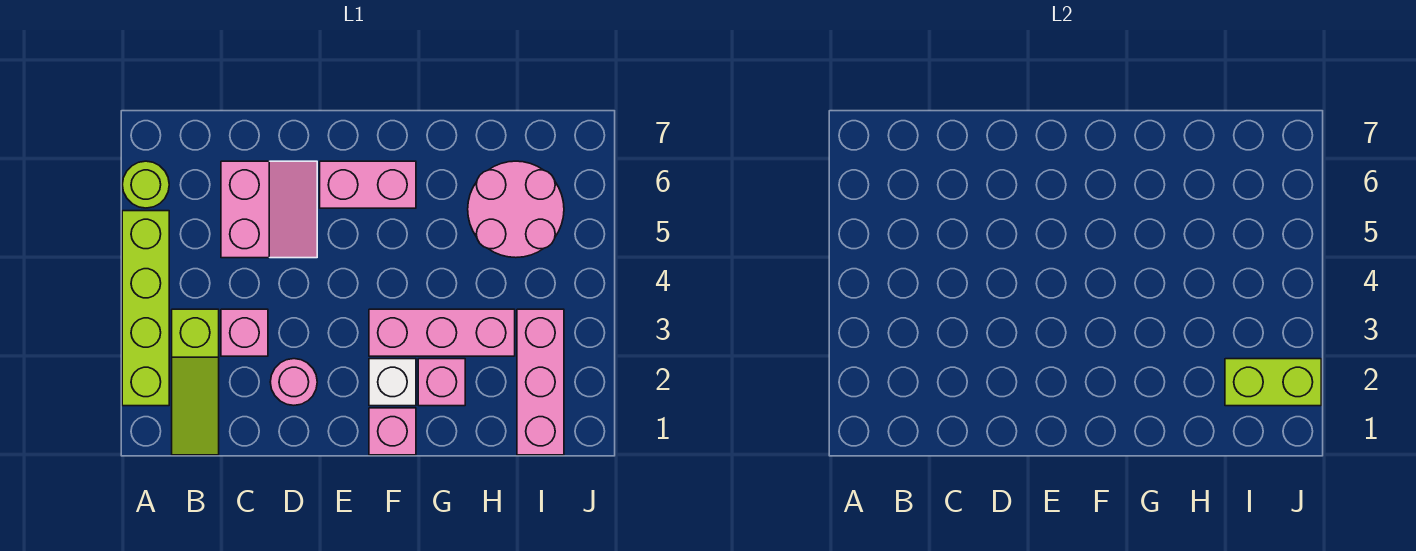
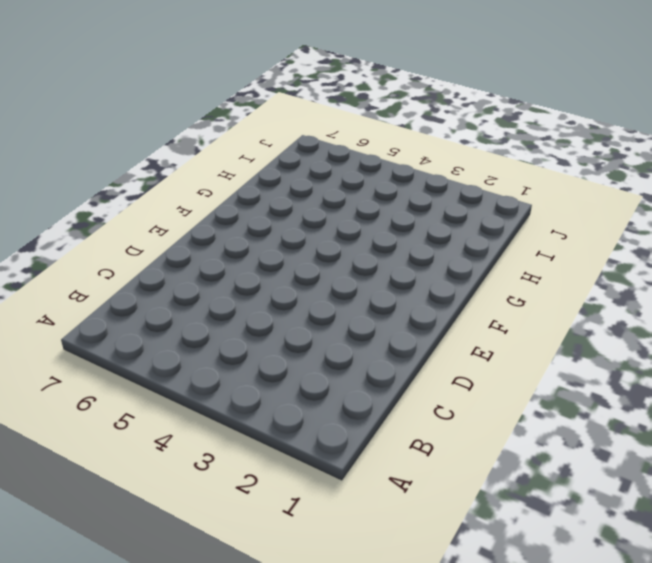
none -> lime brick A2:A5 level 1
none -> lime round brick A6 level 1
none -> lime slope B1:B3 level 1 top 3

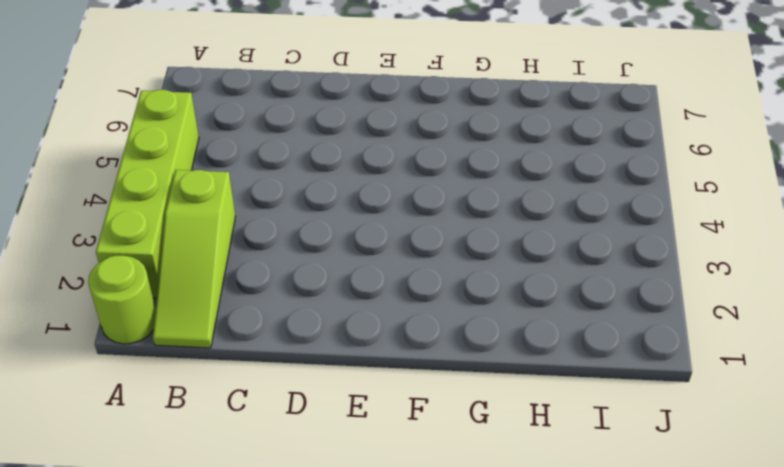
lime round brick A1 level 1 -> lime round brick A6 level 1
none -> pink brick C3 level 1
none -> pink slope C5:D6 level 1 top C
none -> pink round brick D2 level 1

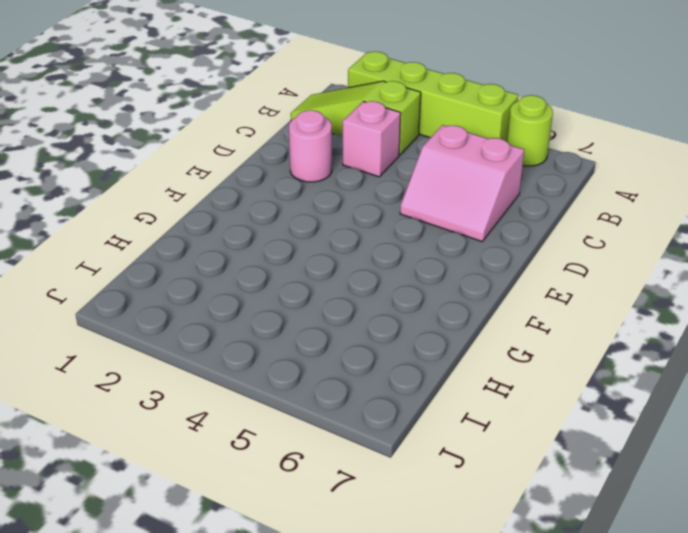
none -> pink brick E6:F6 level 1
none -> pink brick F1 level 1
none -> white brick F2 level 1

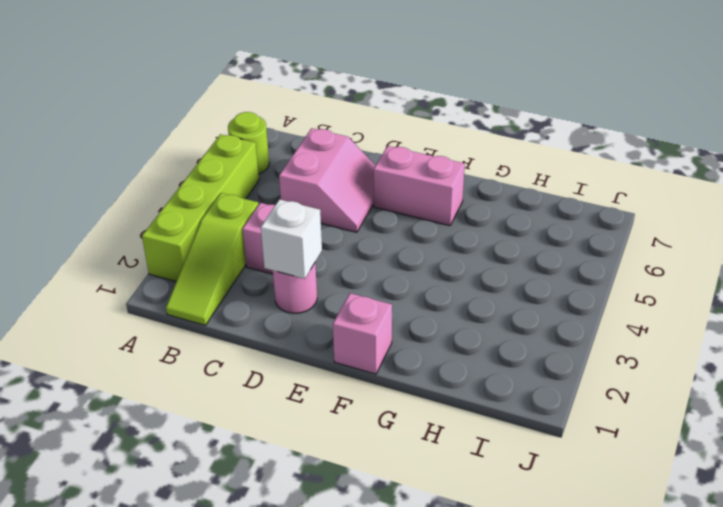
white brick D2 level 2 -> white brick F2 level 1
none -> pink brick F3:H3 level 1
none -> pink brick G2 level 1
none -> pink round brick H5:I6 level 1

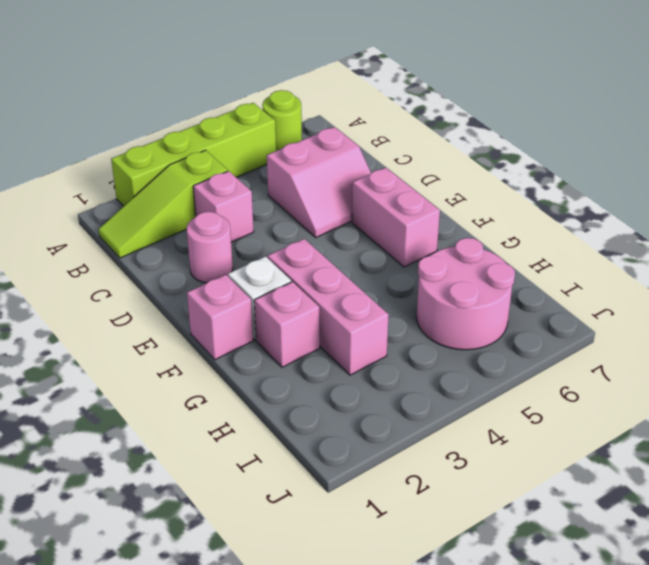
none -> pink brick I1:I3 level 1
none -> lime brick I2:J2 level 2

